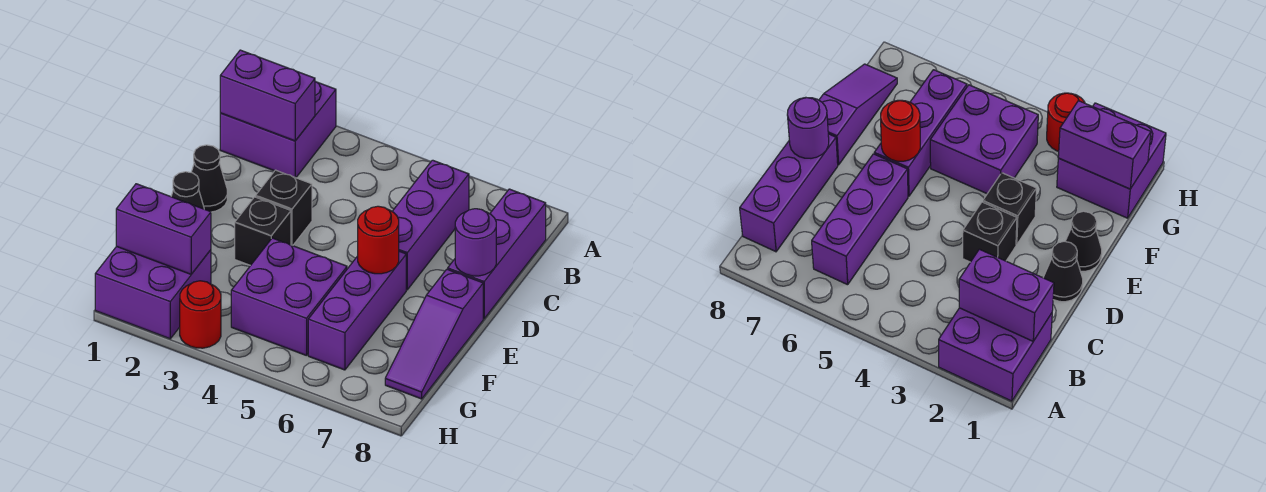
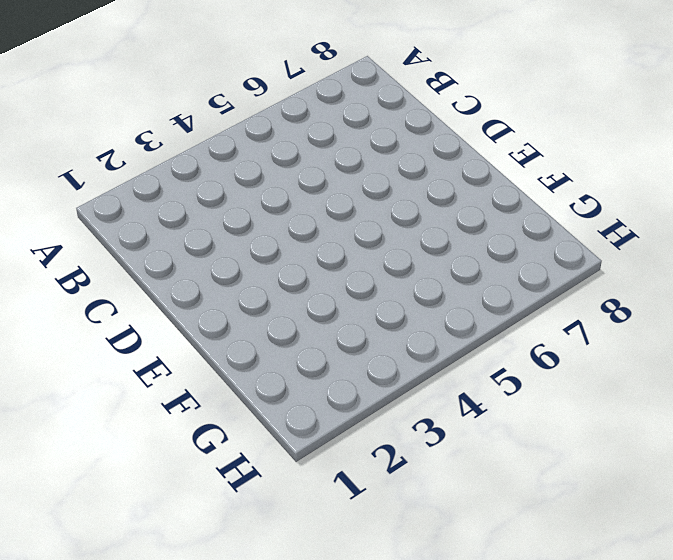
none -> purple brick A1:B2 level 1
none -> purple brick B6:D6 level 1
none -> purple brick B8:D8 level 1

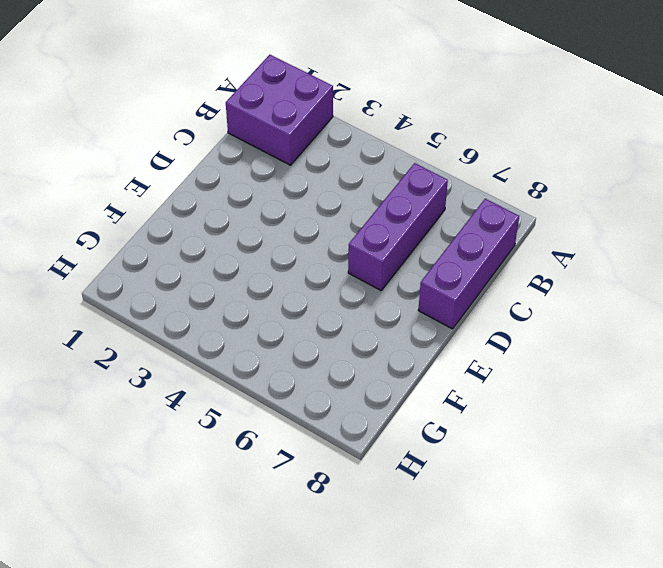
none -> black cone D1 level 1
none -> black brick D3 level 1
none -> black cone E1 level 1

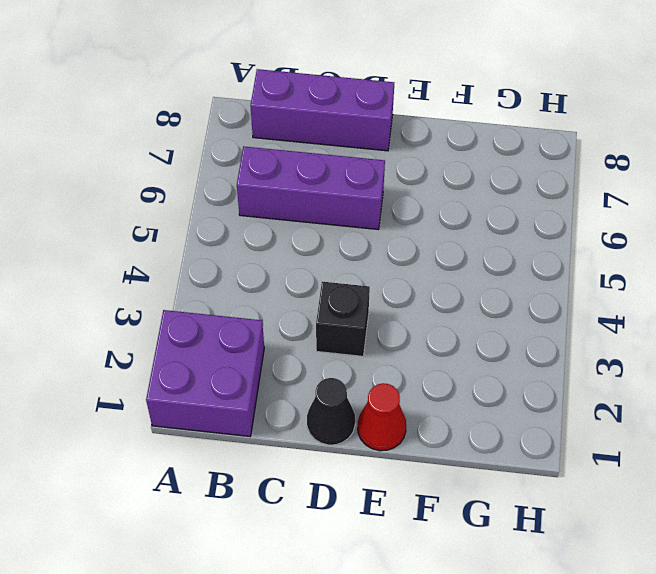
red cone E1 level 1 -> black cone E1 level 1
none -> black brick E3 level 1
none -> purple brick E6:G6 level 1
none -> purple slope E8:G8 level 1 top E

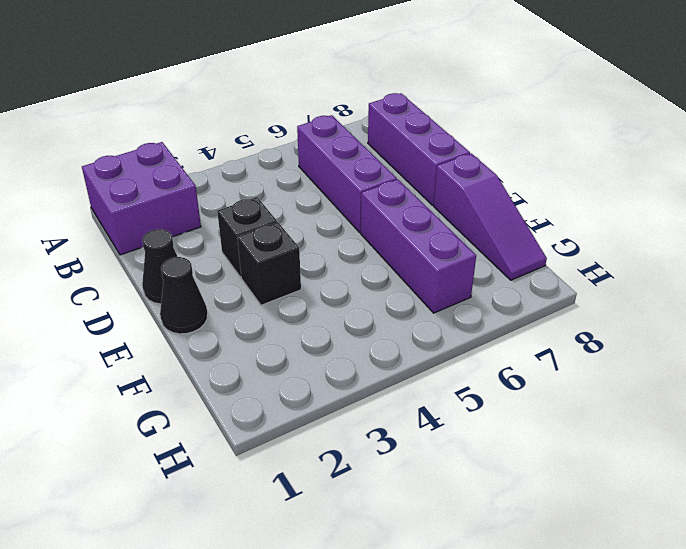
none -> purple brick F4:G5 level 1
none -> purple brick G1:H2 level 1
none -> red round brick H3 level 1

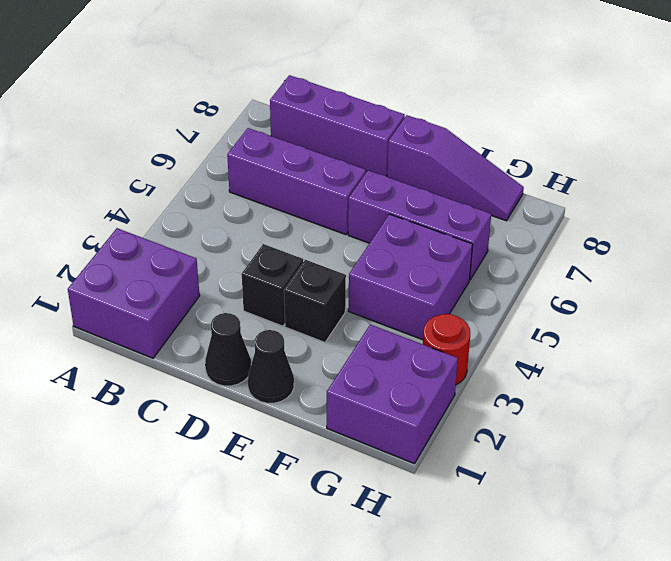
none -> purple brick B1:B2 level 2
none -> purple round brick D8 level 2
none -> red round brick E6 level 2

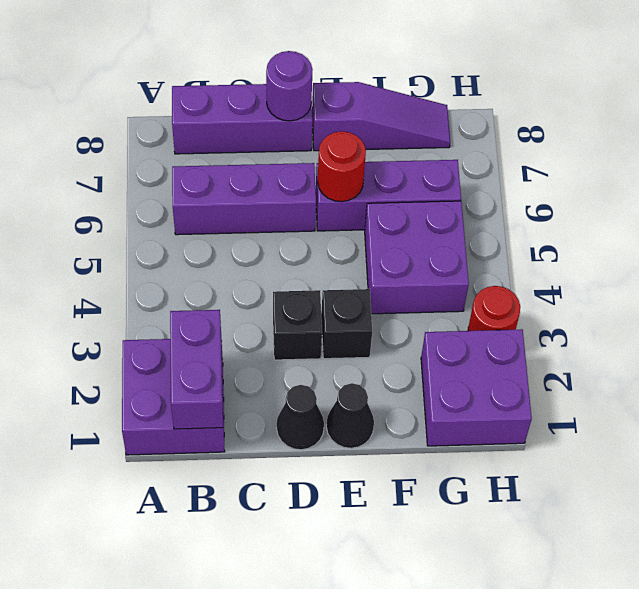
none -> purple brick G1:G2 level 2

